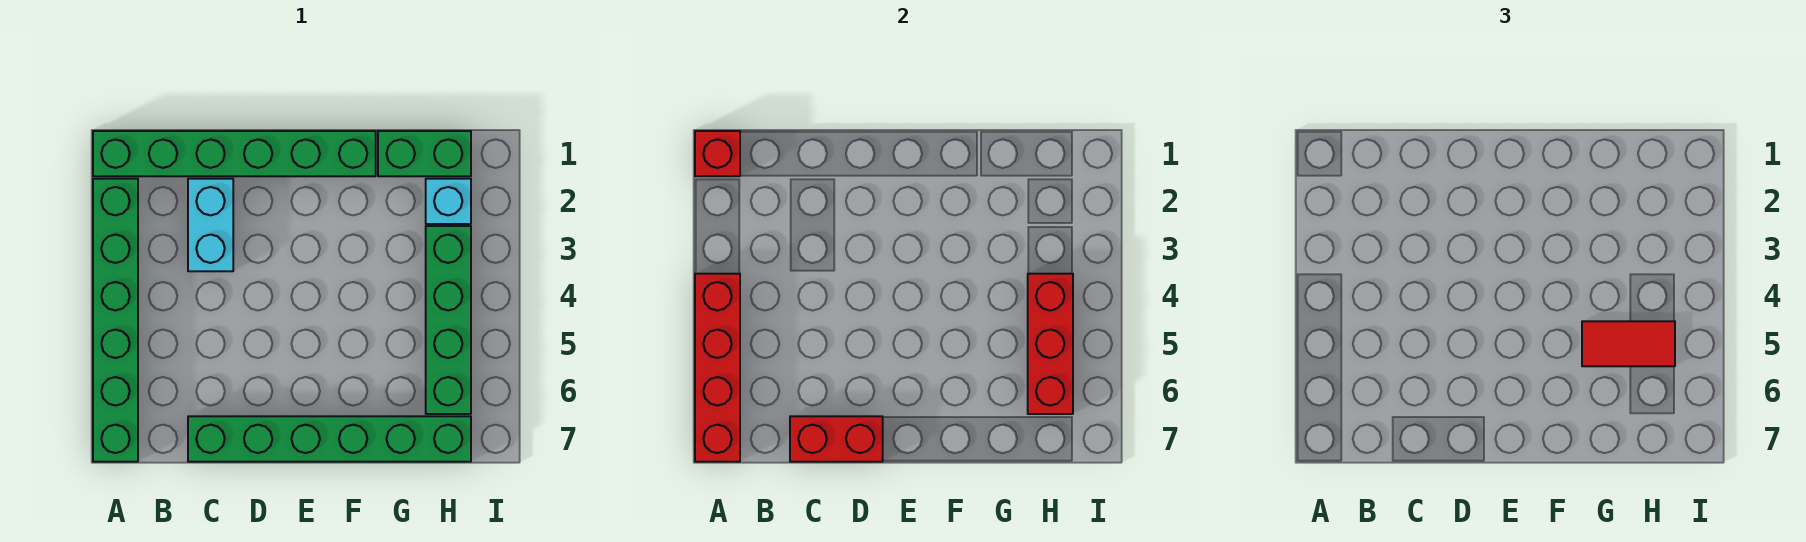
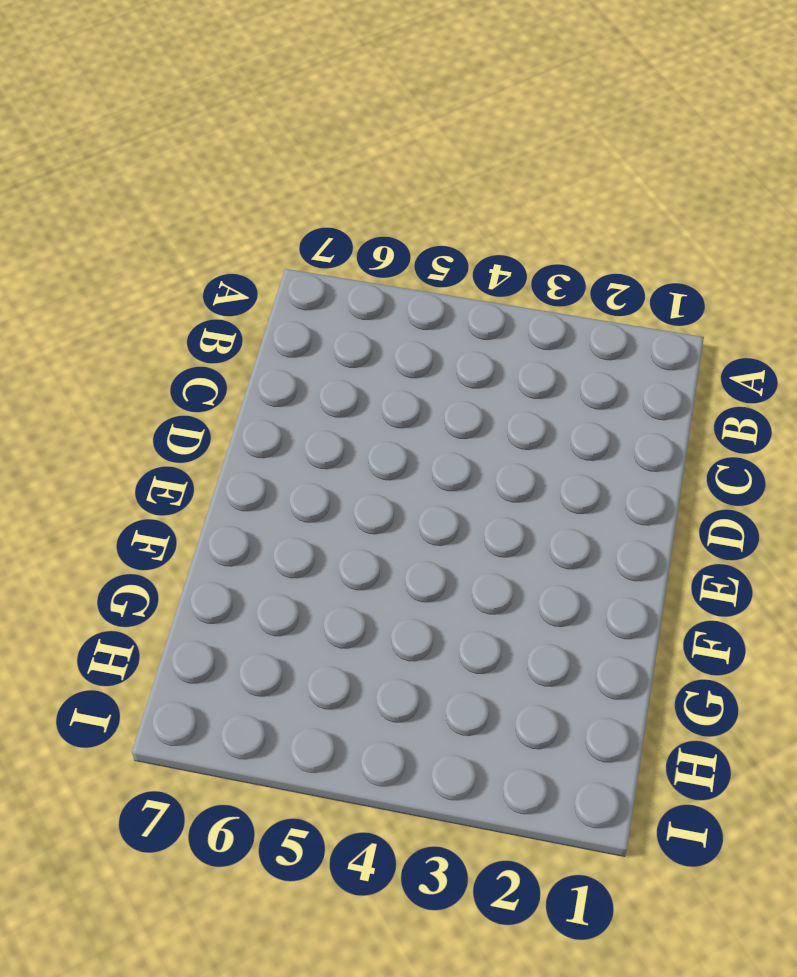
none -> green brick A1:F1 level 1
none -> green brick A2:A7 level 1
none -> cyan brick C2:C3 level 1

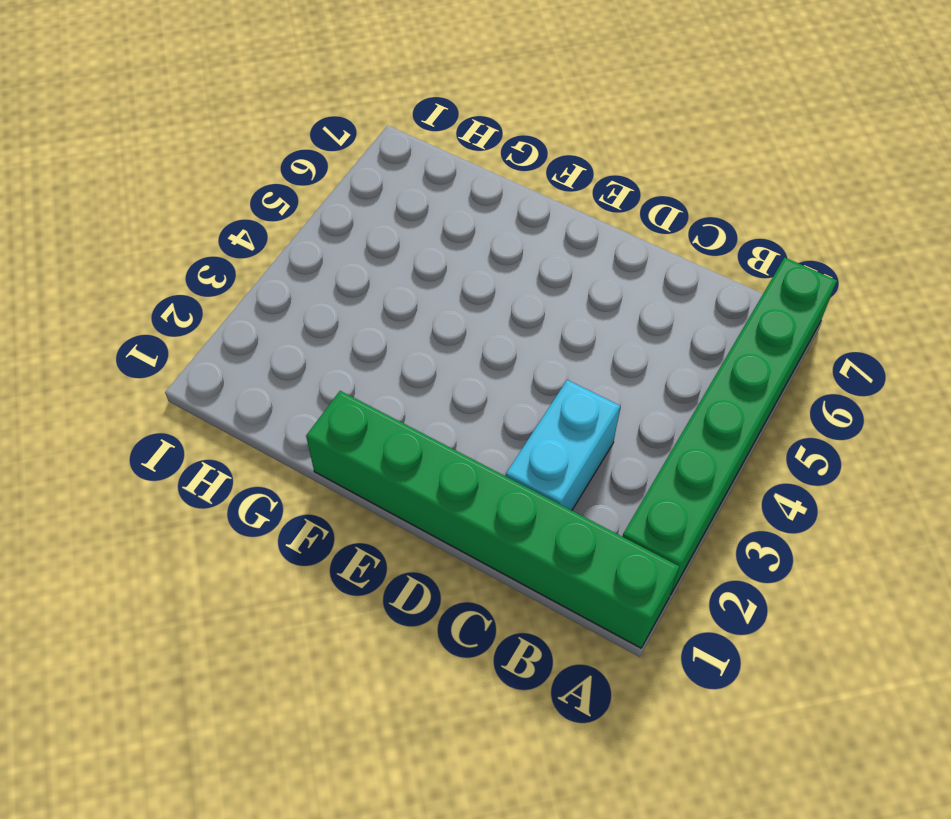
none -> green brick C7:H7 level 1
none -> green brick G1:H1 level 1
none -> cyan brick H2 level 1

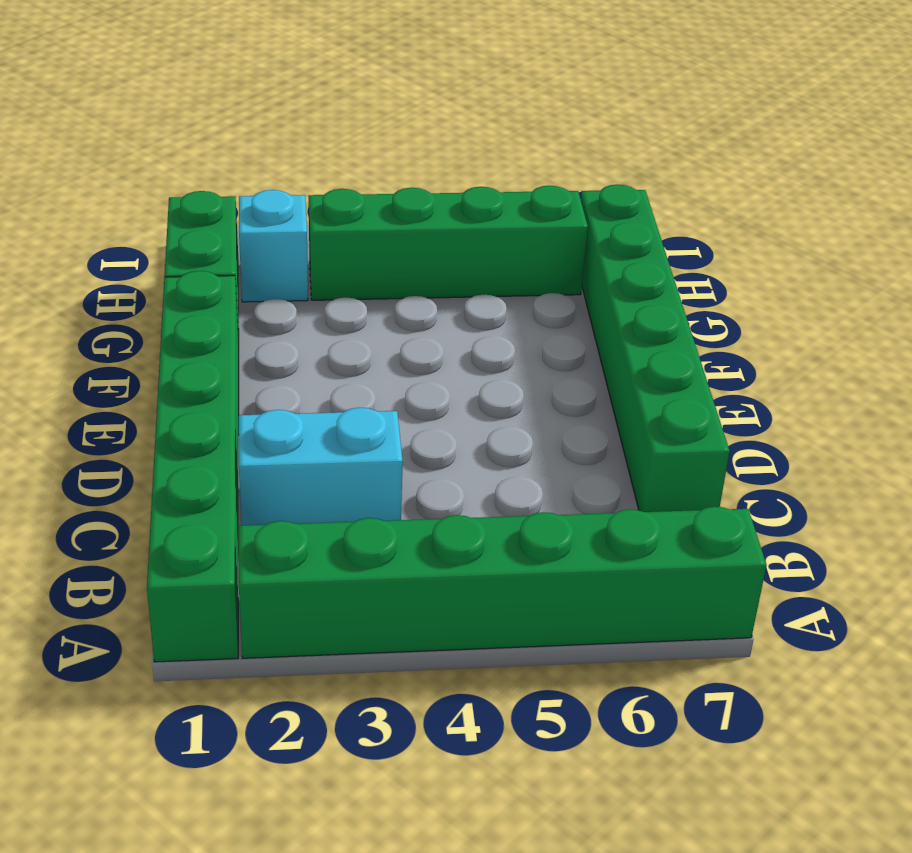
none -> red brick A1 level 2
none -> red brick A4:A7 level 2
none -> red brick C7:D7 level 2

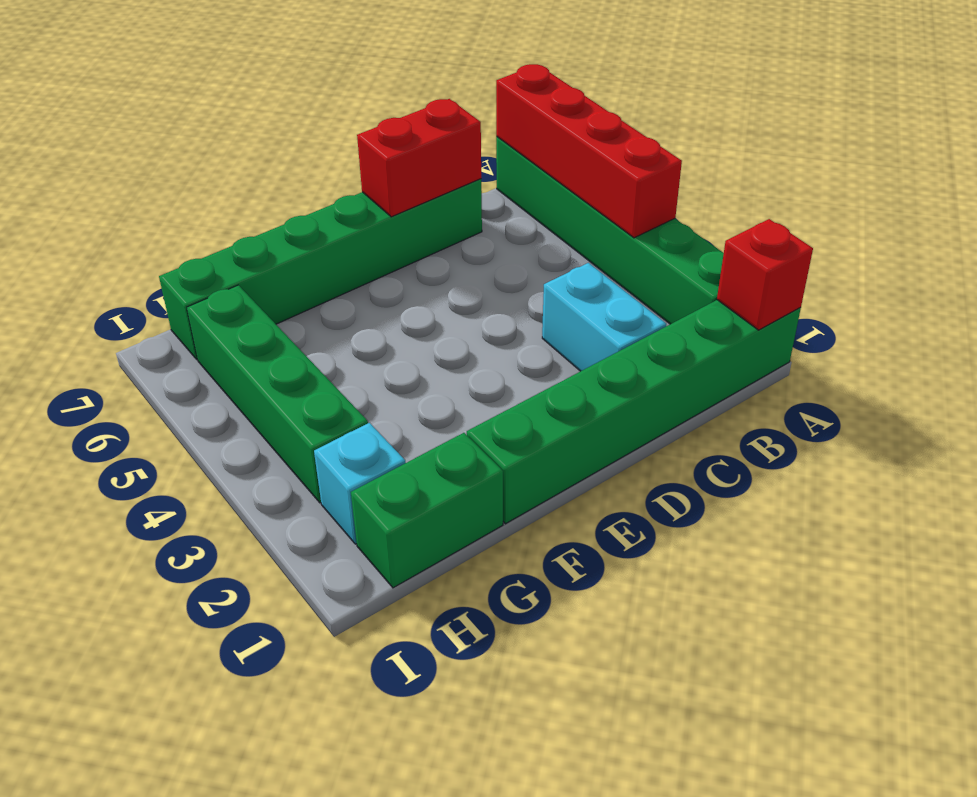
none -> red brick H4:H6 level 2
none -> red tile G5:H5 level 3

